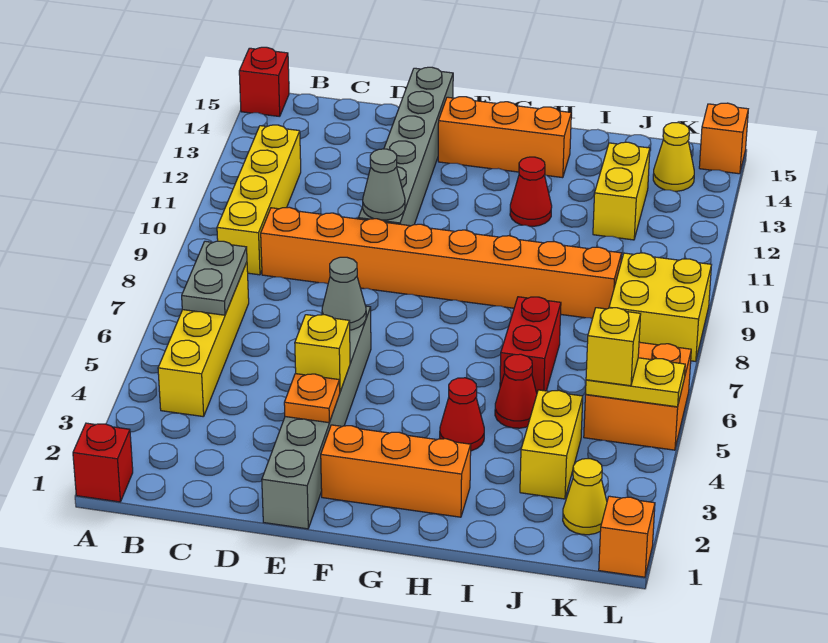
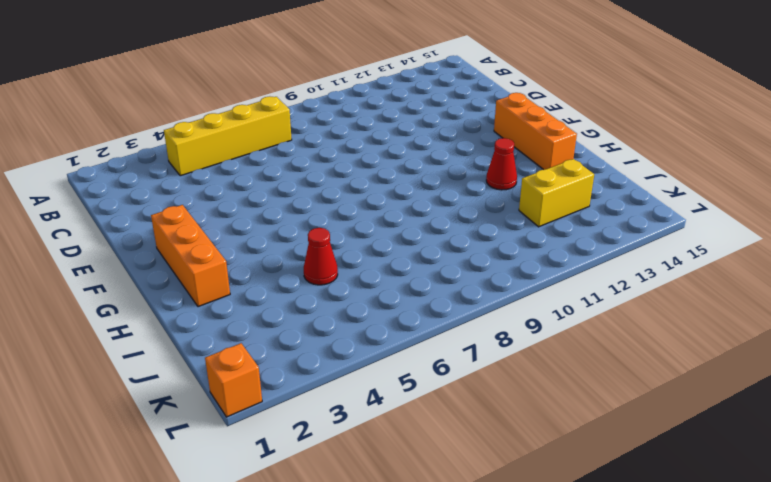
none -> red brick A1 level 1
none -> red brick A15 level 1
none -> yellow brick B9:B12 level 1

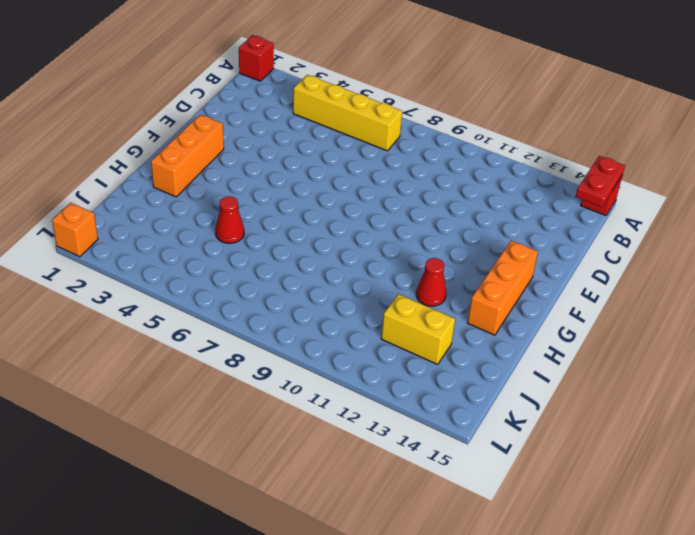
red plate A15:B15 level 2 -> none
none -> yellow brick B9:B12 level 1
none -> orange brick C9:J9 level 1
none -> grey brick E1:E6 level 1

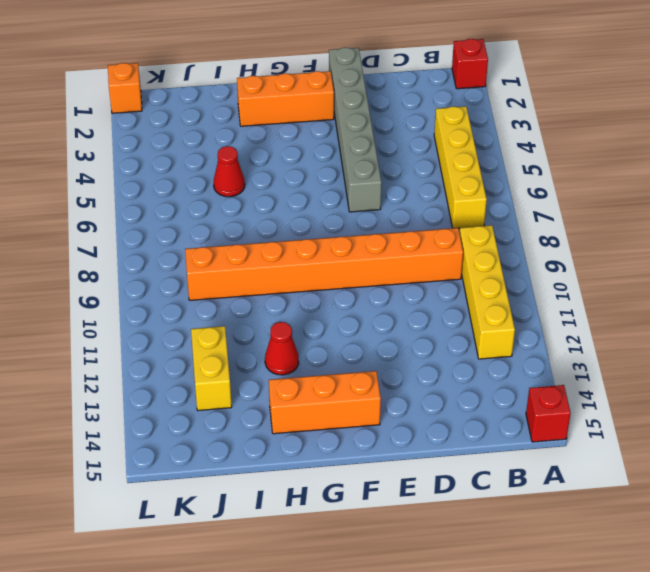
none -> grey brick E10:E15 level 1
none -> red cone H4 level 1
none -> red brick I6:I7 level 1

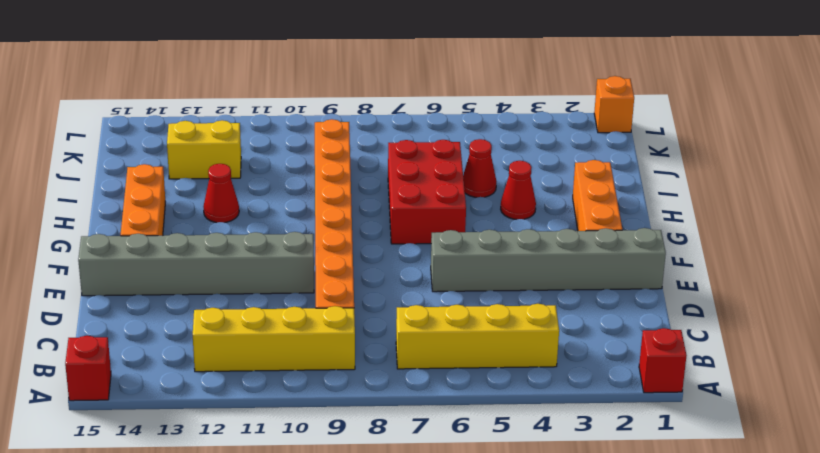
red brick G6:I7 level 1 -> red brick I6:I7 level 1
none -> yellow brick J3:J4 level 1
none -> yellow cone K2 level 1
none -> orange brick K5:L6 level 1

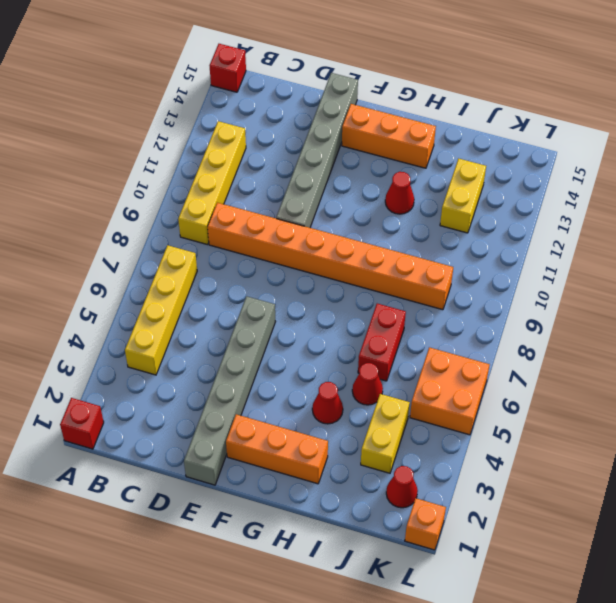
red cone K2 level 1 -> yellow cone K2 level 1
none -> yellow brick K8:L9 level 1
none -> yellow cone K14 level 1
none -> orange brick L15 level 1

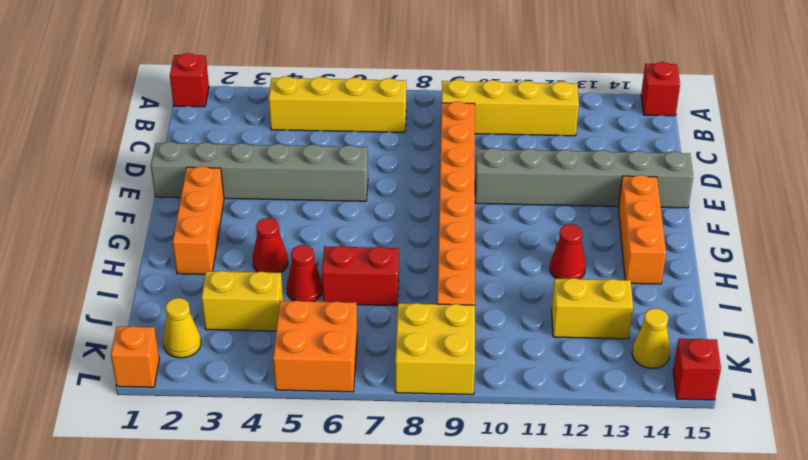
red brick L15 level 1 -> orange brick L15 level 1
none -> grey plate B6:B7 level 2
none -> orange plate E3 level 2
none -> yellow brick E4 level 2

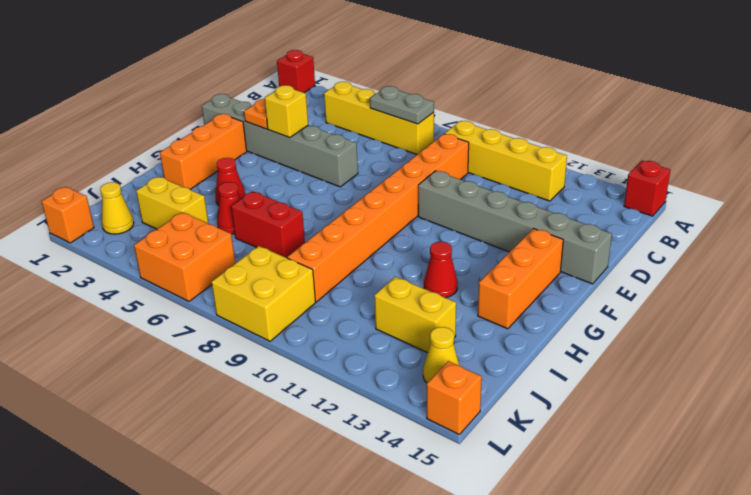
none -> grey cone E6 level 2
none -> grey cone E10 level 2
none -> yellow plate K5:L5 level 2

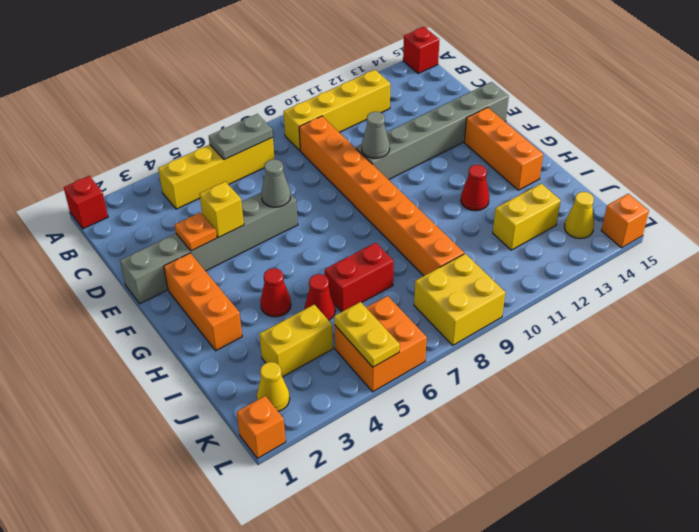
none -> yellow brick K5 level 3

